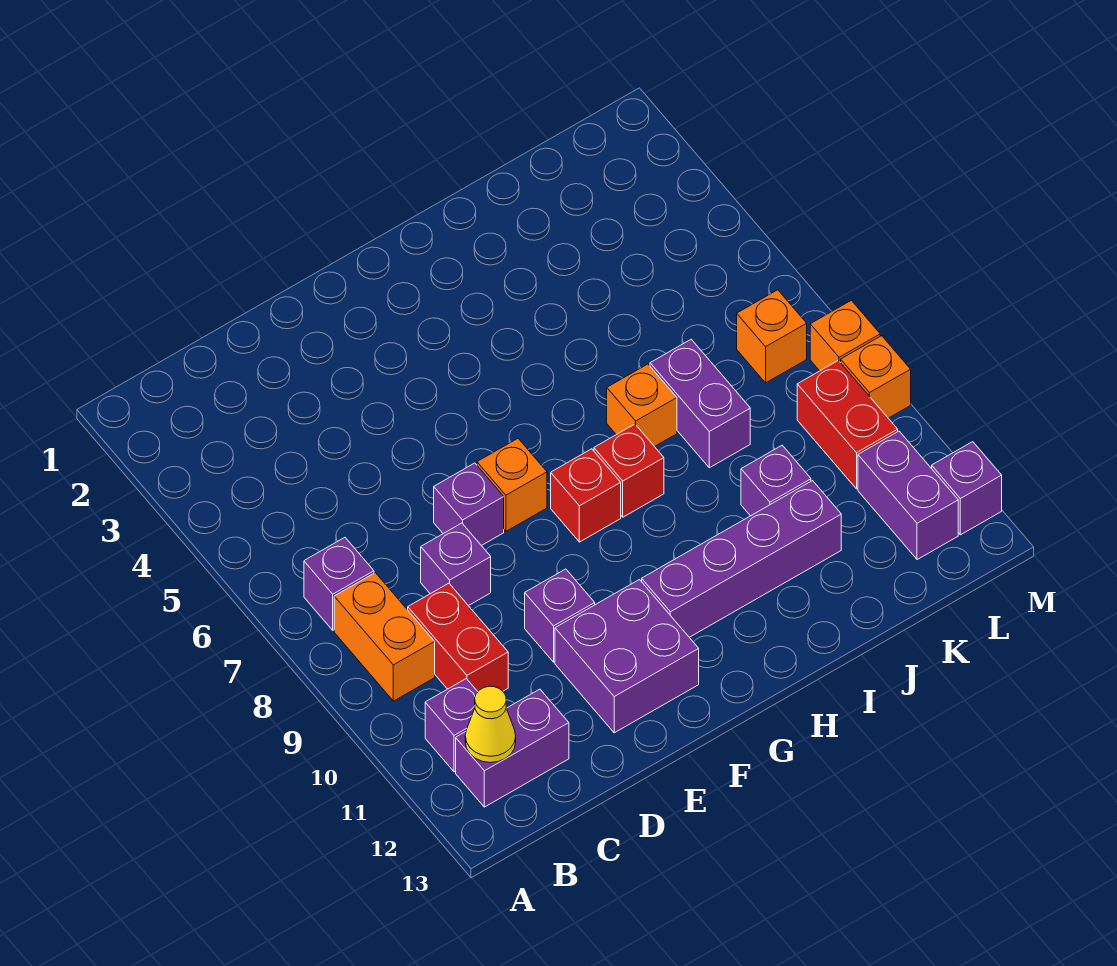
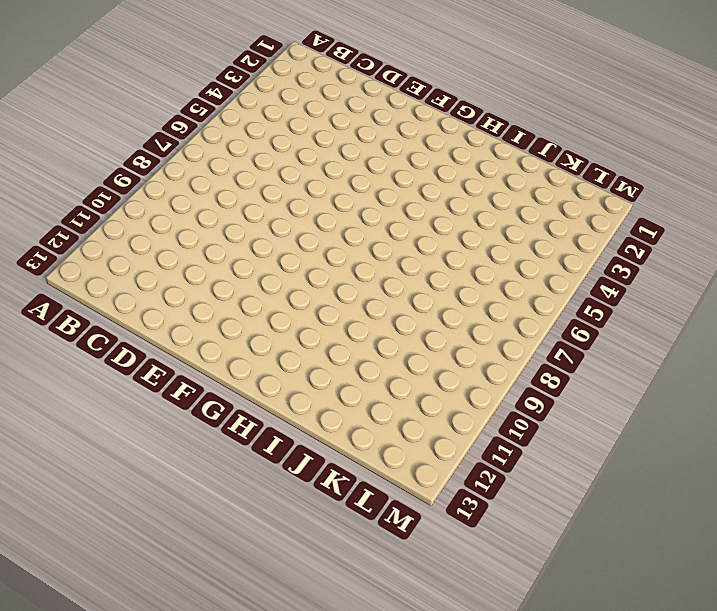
none -> purple brick B7 level 1
none -> orange brick B8:B9 level 1
none -> purple brick B11 level 1

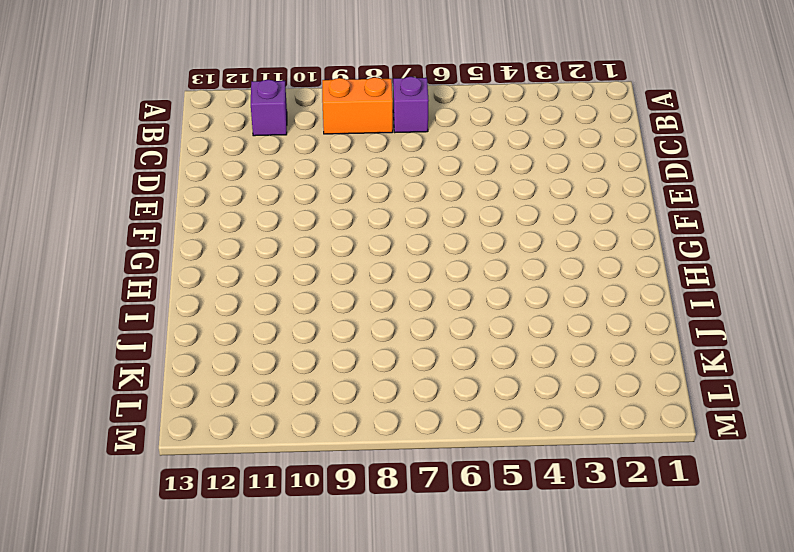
none -> purple brick B12:C12 level 1
none -> red brick C9:C10 level 1
none -> purple brick D8 level 1

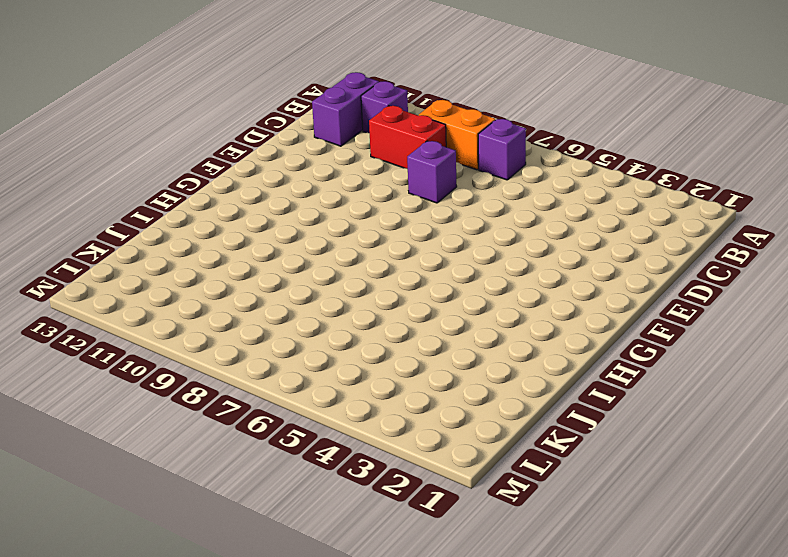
none -> purple brick E7 level 1
none -> purple brick E10 level 1
none -> purple brick E11:F12 level 1

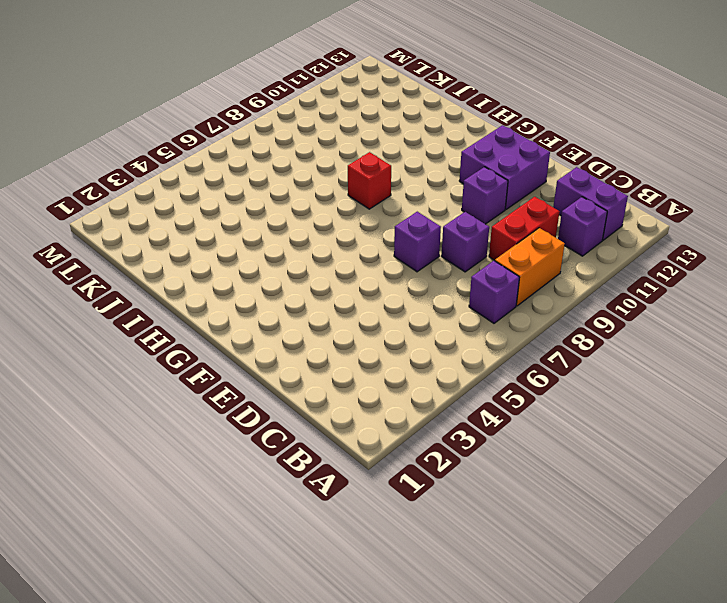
none -> orange brick F7 level 1
none -> red brick G8 level 1
none -> purple brick G11:J11 level 1

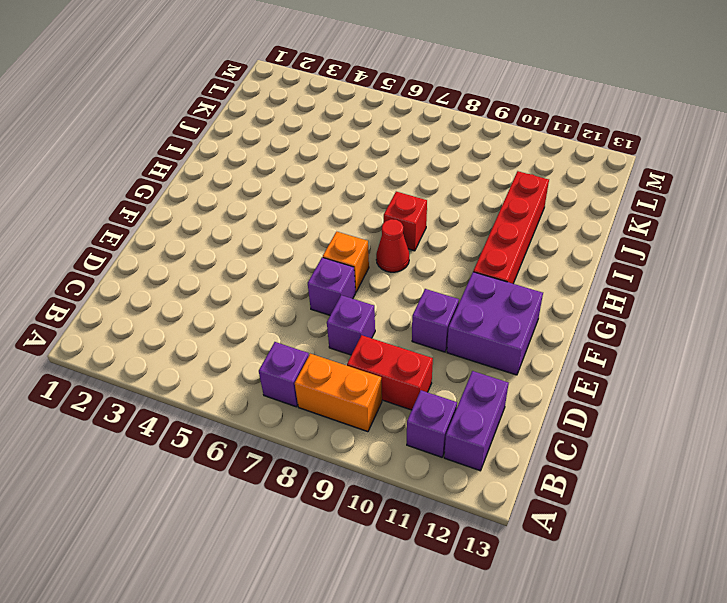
red cone G8 level 1 -> red brick G8 level 1
red brick G11:J11 level 1 -> purple brick G11:J11 level 1
none -> orange brick I7 level 1
none -> purple brick J7:J8 level 1
none -> purple brick J10 level 1

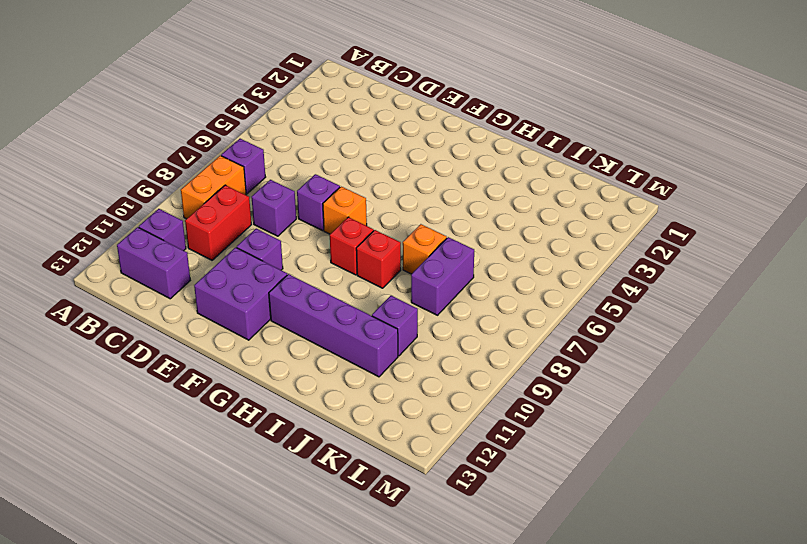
none -> orange brick L7 level 1
none -> red brick L9:L10 level 1
none -> purple brick L11:L12 level 1

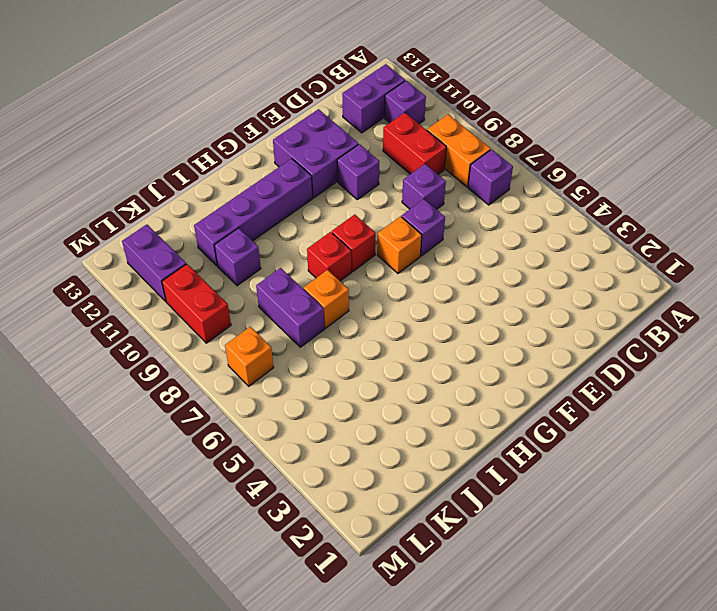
none -> orange brick M8 level 1
none -> orange brick M9 level 1
none -> purple brick M12 level 1

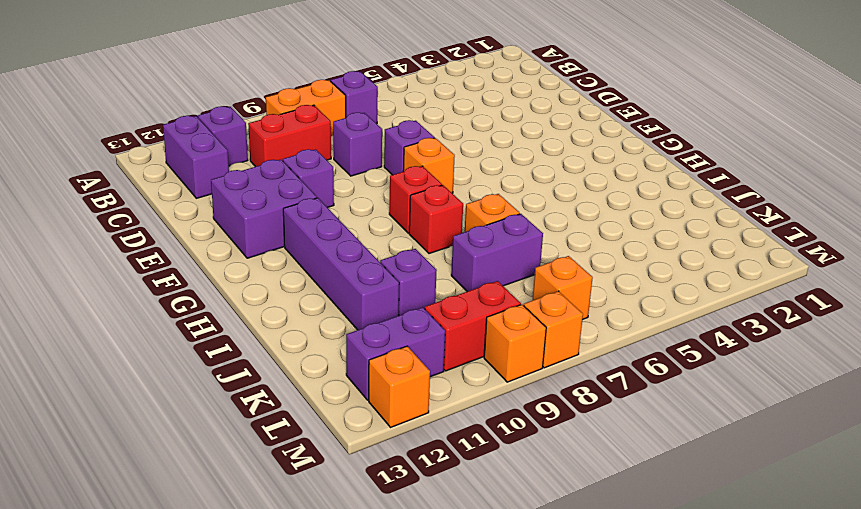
orange brick M12 level 1 -> purple brick M12 level 1
none -> yellow cone B12 level 2

